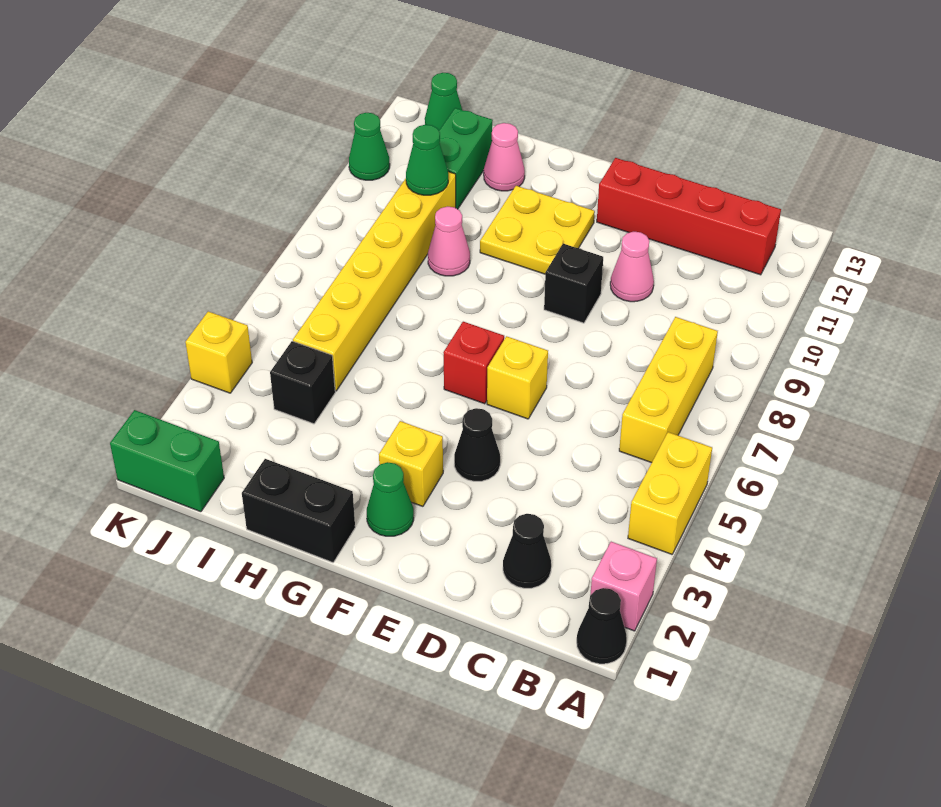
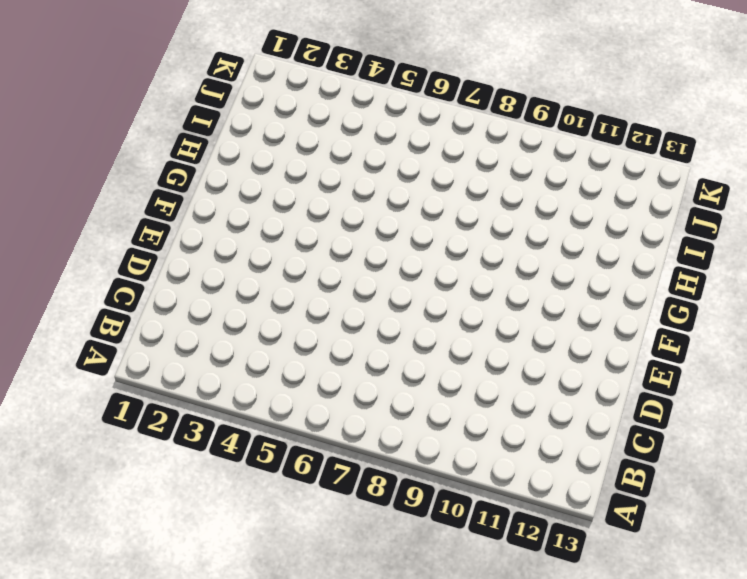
none -> black cone A1 level 1
none -> pink brick A2 level 1
none -> yellow brick A4:A5 level 1

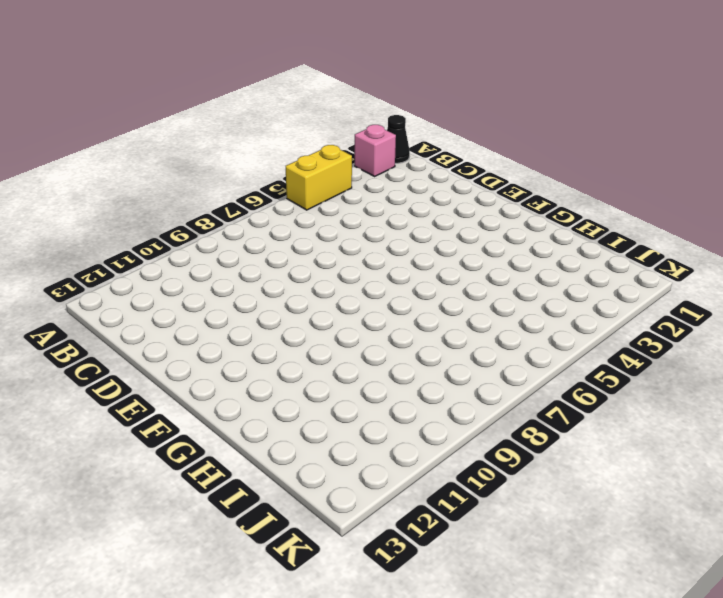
none -> yellow brick B6:B8 level 1
none -> red brick B12:E12 level 1
none -> black cone C2 level 1

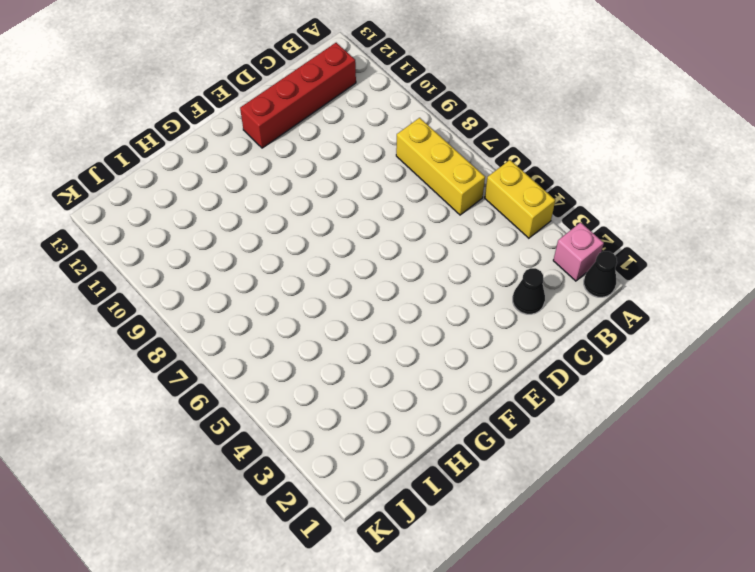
none -> pink cone D10 level 1
none -> black cone E4 level 1
none -> yellow brick E6 level 1

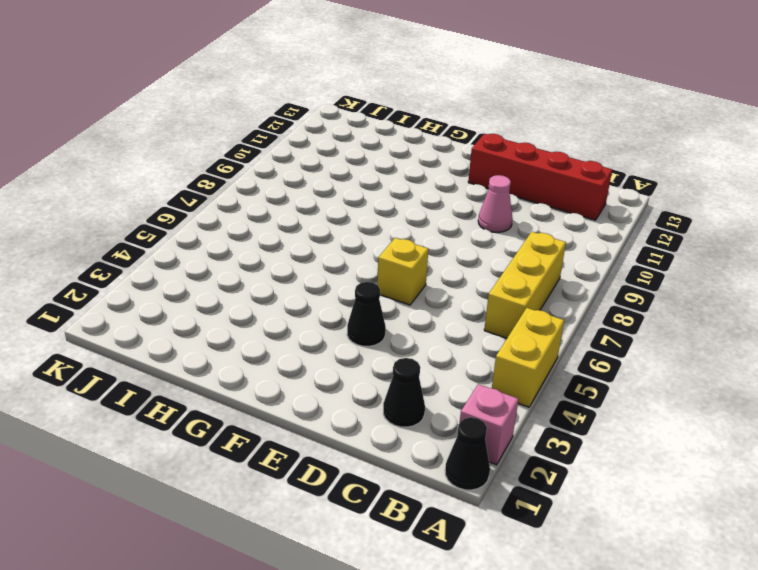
none -> black brick E9 level 1
none -> green cone F2 level 1
none -> yellow brick F3 level 1

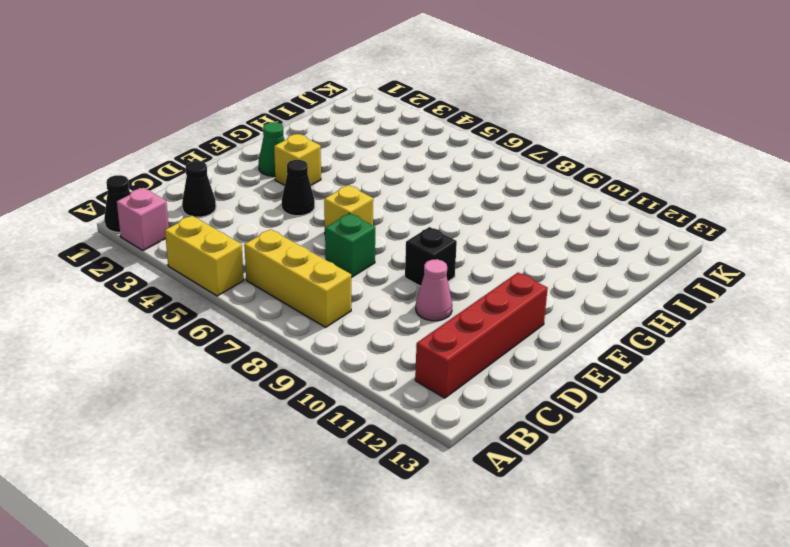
green brick D7 level 1 -> none
none -> red brick F6 level 1
none -> yellow plate F10:G11 level 1
none -> black brick G1:H1 level 1

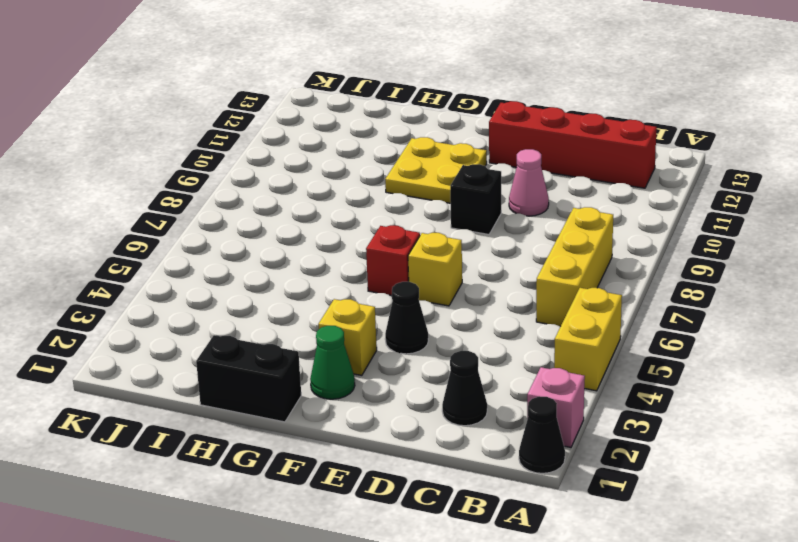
none -> pink cone H9 level 1
none -> pink cone H12 level 1
none -> black brick I4 level 1

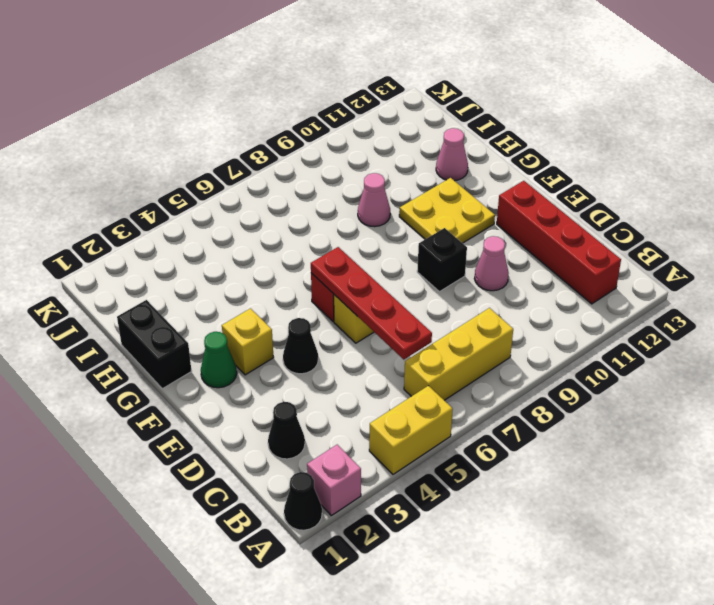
red plate C6:F6 level 2 -> none
none -> black brick I4 level 1
none -> yellow brick I5:I10 level 1
none -> green brick I11:I12 level 1

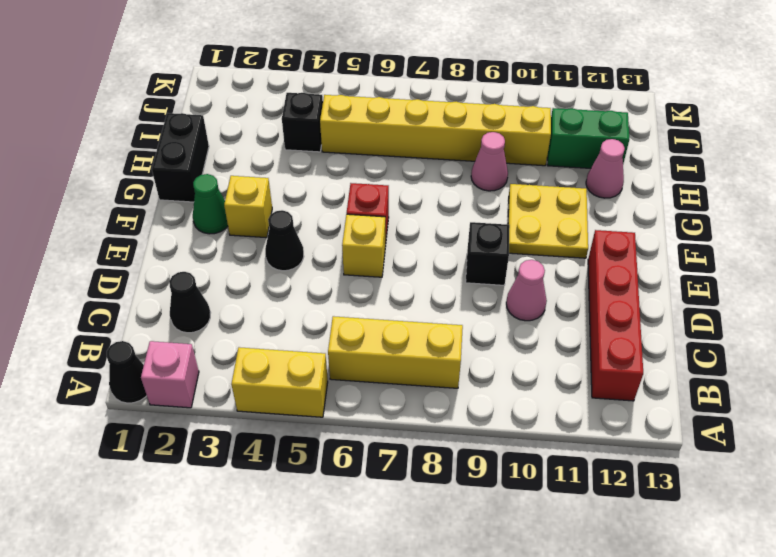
none -> green brick J1:K1 level 1
none -> green cone J13 level 1
none -> yellow brick K4 level 1

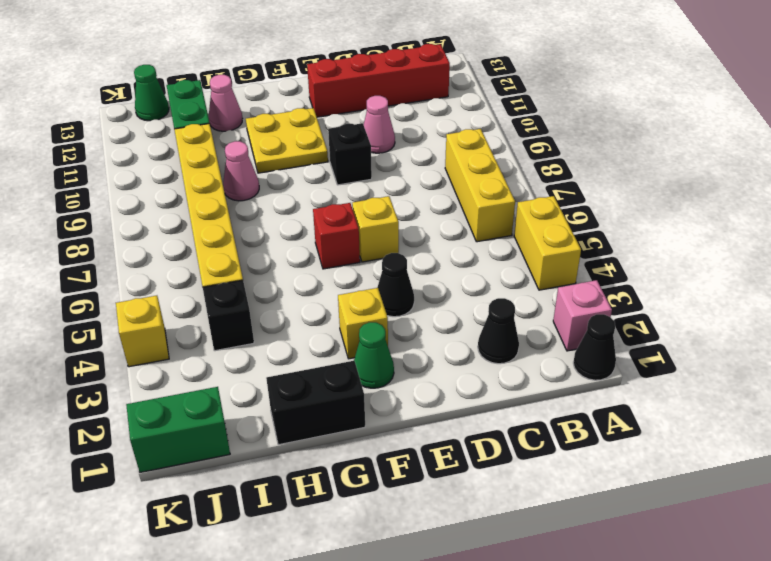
none -> green cone K11 level 1
none -> green cone I10 level 2

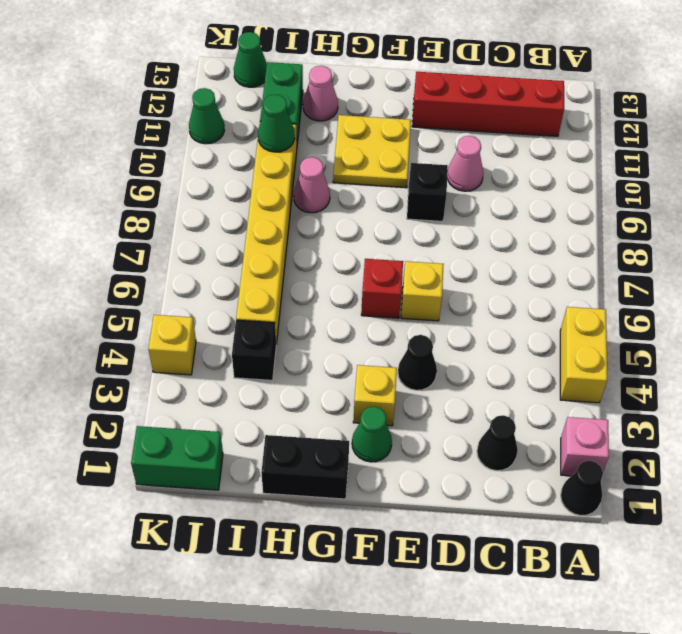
none -> yellow brick B6:B8 level 1

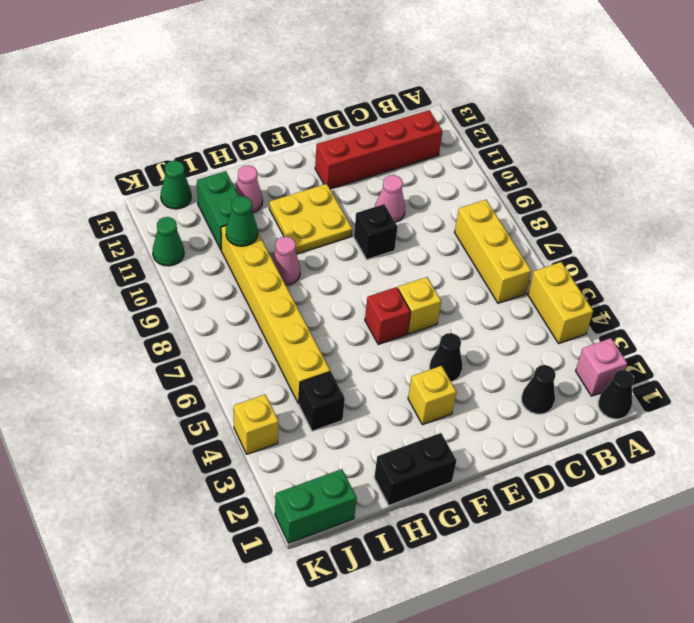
none -> green cone F2 level 1

